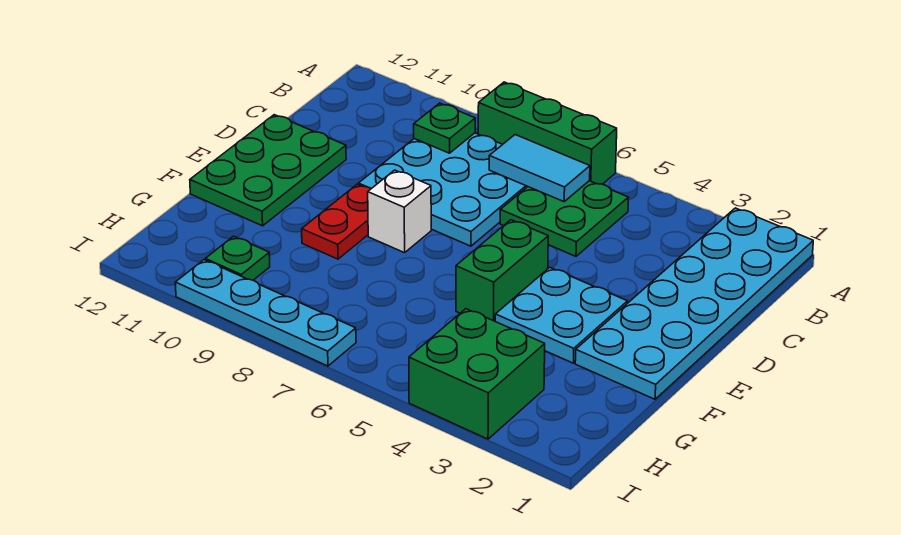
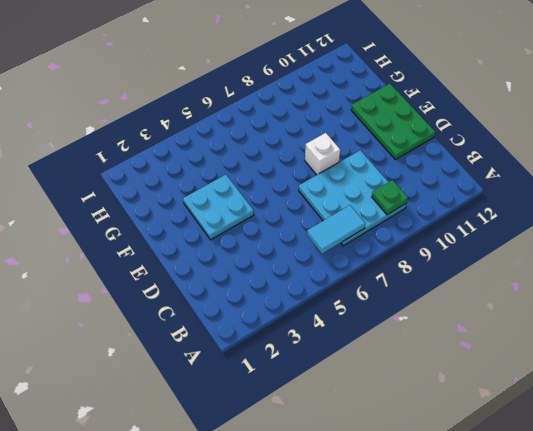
none -> cyan plate A1:F2 level 1
none -> green brick A6:A8 level 1
none -> green plate B5:C6 level 1

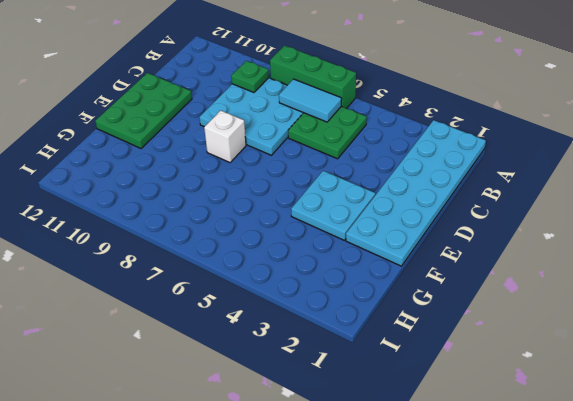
none -> green brick E5:F5 level 1
none -> red plate E9:F9 level 1
none -> green brick H3:I4 level 1

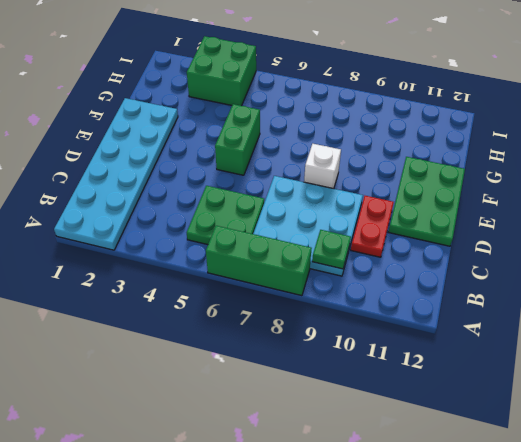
red plate C10:D10 level 1 -> red plate E9:F9 level 1
none -> cyan plate E3:F4 level 1
none -> green plate H10 level 1
none -> cyan plate I7:I10 level 1

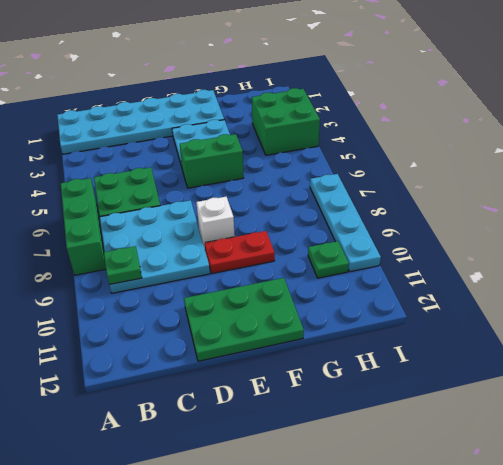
none -> cyan tile B6:B7 level 2

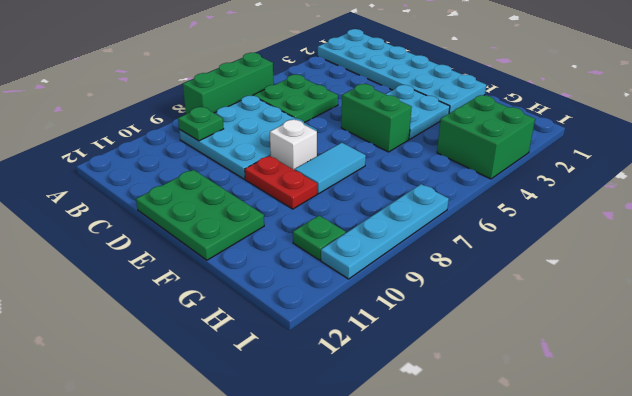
cyan tile F7:F8 level 1 -> cyan tile B6:B7 level 2

